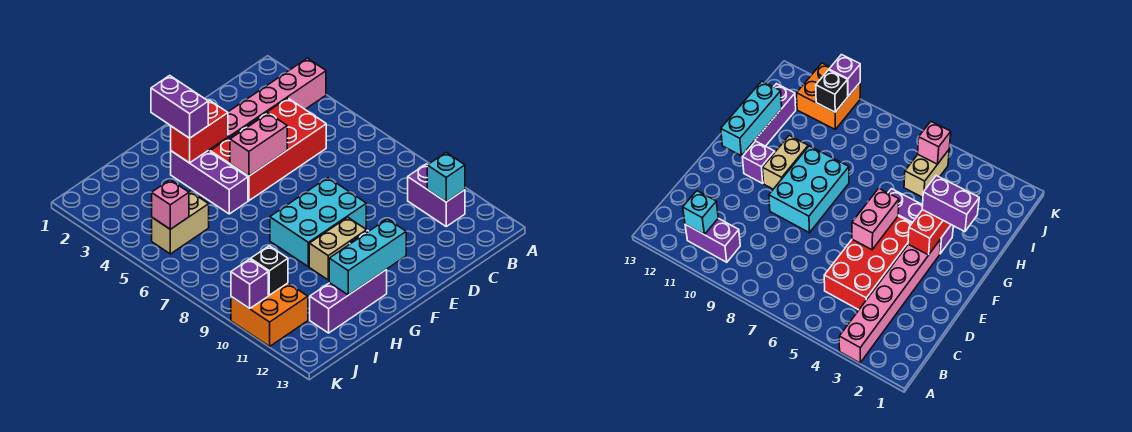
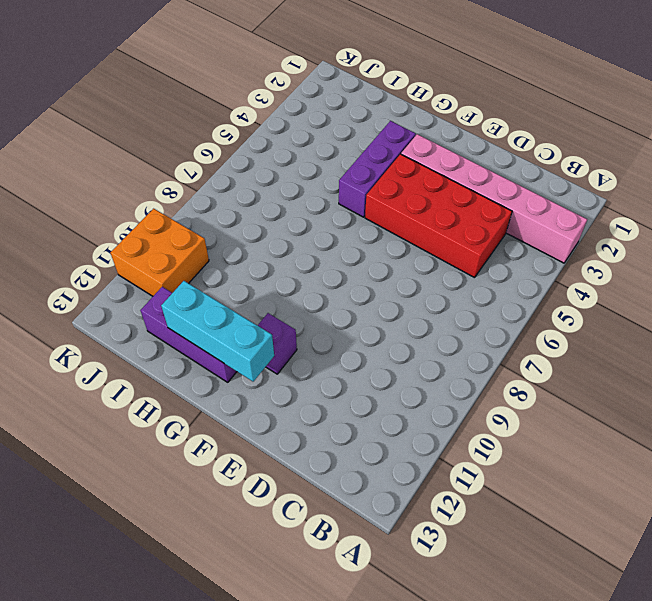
none -> purple brick B10:B11 level 1
none -> cyan brick E8:G9 level 1
none -> tan brick F10:G10 level 1

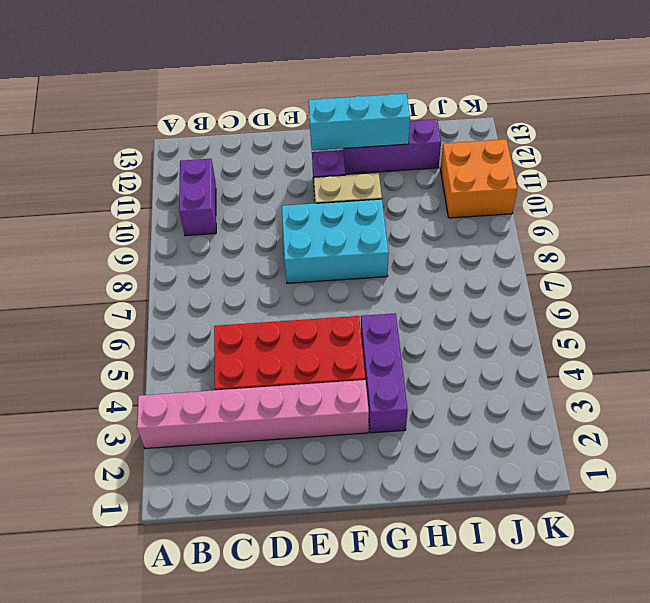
none -> tan brick I5:J5 level 1
none -> cyan brick B11 level 2
none -> pink brick E5:F5 level 2

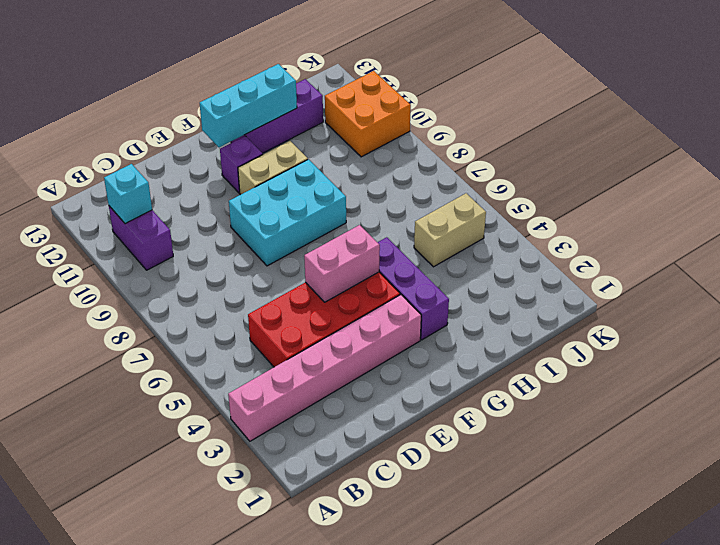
none -> red brick F3:G3 level 2
none -> pink brick J5 level 2
none -> black brick J10 level 2

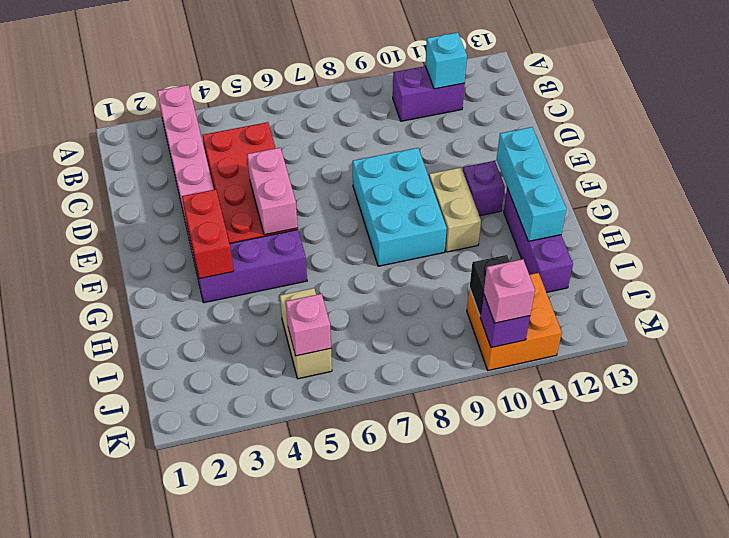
pink brick K10 level 3 -> none
none -> purple brick G2:G3 level 3

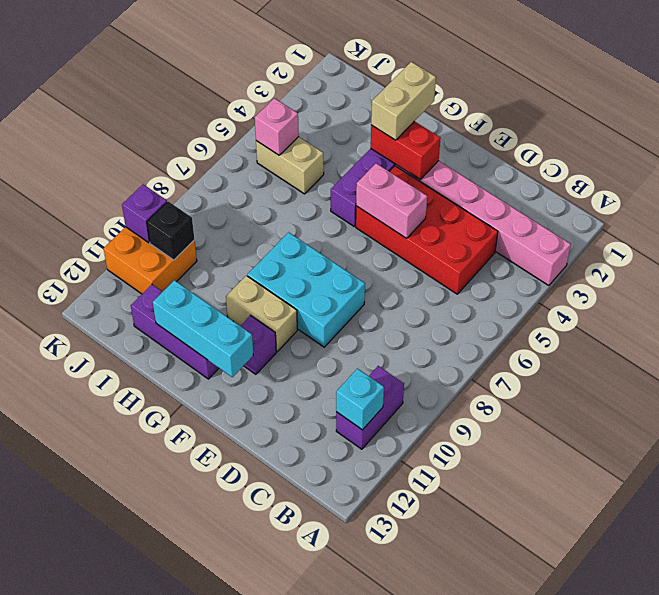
tan brick G2:G3 level 3 -> purple brick G2:G3 level 3

